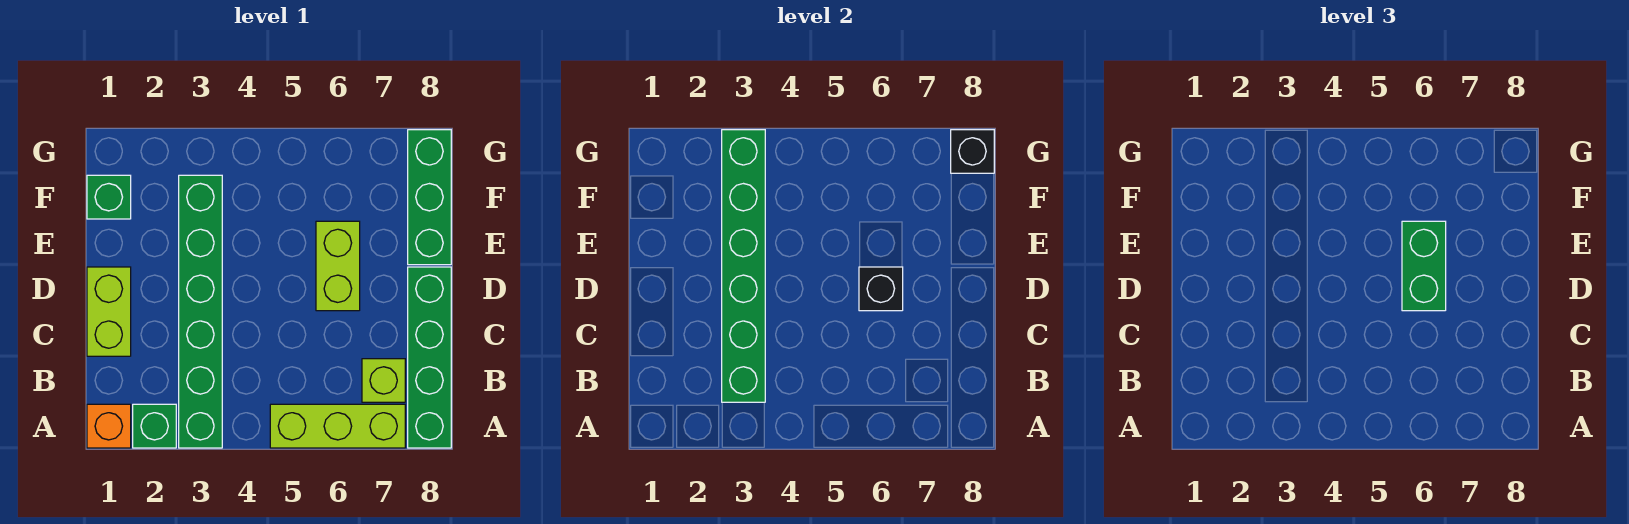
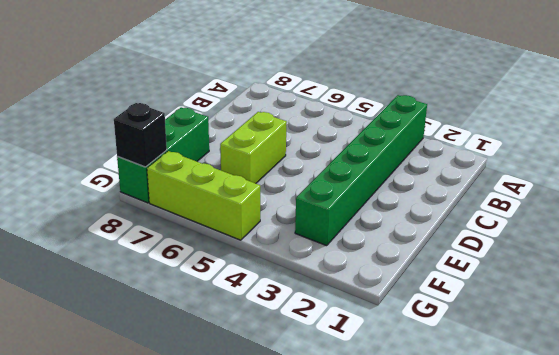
lime brick G5:G7 level 1 -> lime brick A5:A7 level 1
none -> orange brick A1 level 1
none -> green brick A2 level 1
none -> green brick A8:D8 level 1

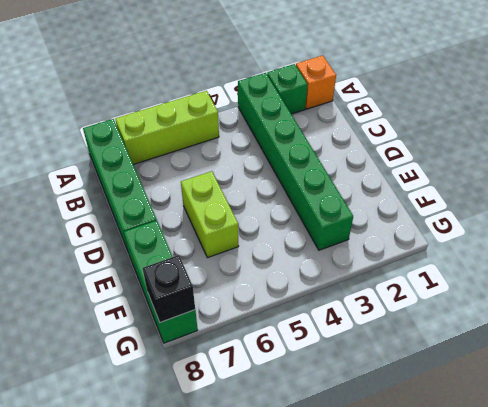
none -> lime brick B7 level 1
none -> lime brick C1:D1 level 1
none -> green brick F1 level 1

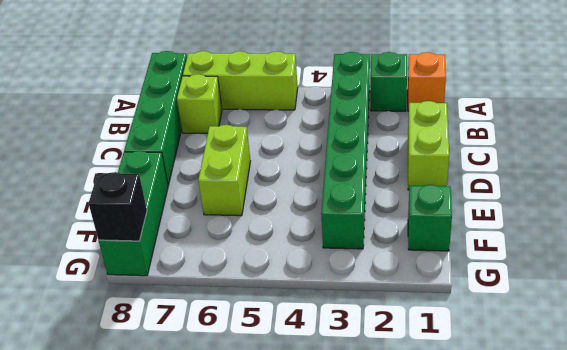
none -> green brick B3:G3 level 2
none -> black brick D6 level 2
none -> green brick D6:E6 level 3

